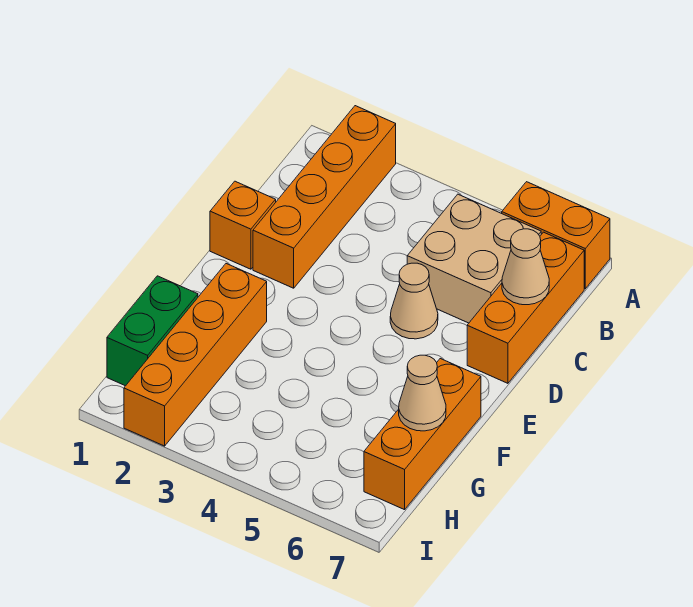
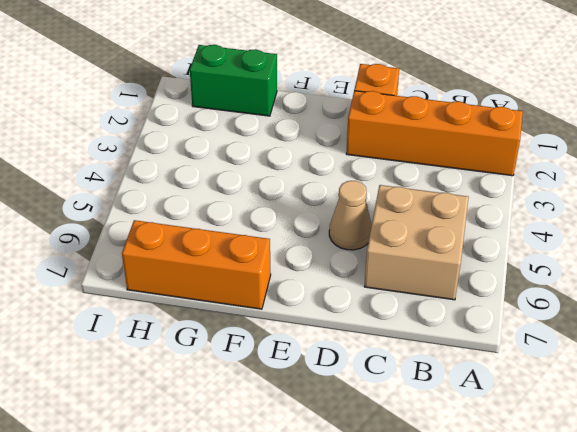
none -> orange brick A6:A7 level 1
none -> orange brick B7:D7 level 1

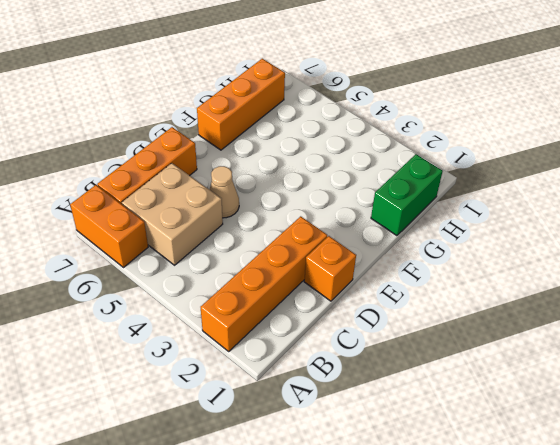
none -> orange brick F2:I2 level 1
none -> tan cone C7 level 2

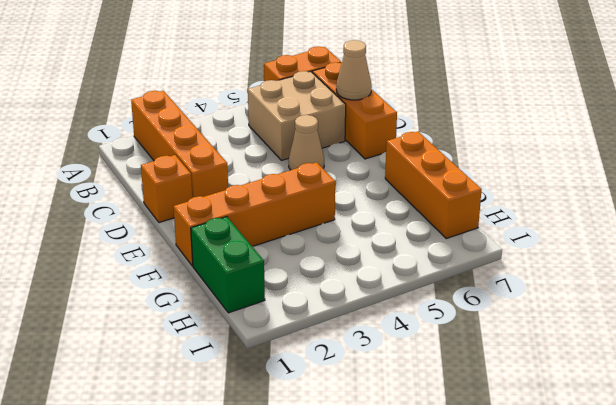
orange brick F1:F4 level 1 -> orange brick F2:I2 level 1
none -> tan cone G7 level 2

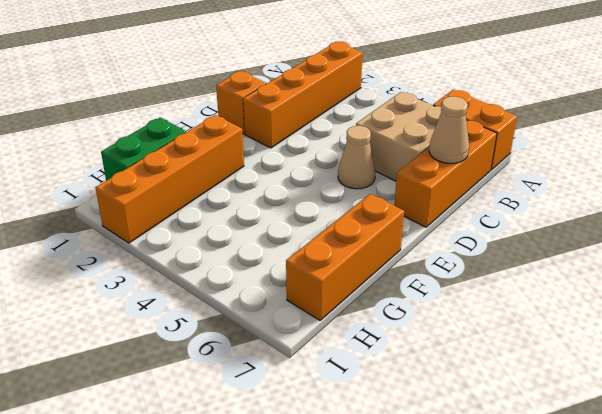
none -> tan cone G7 level 2

